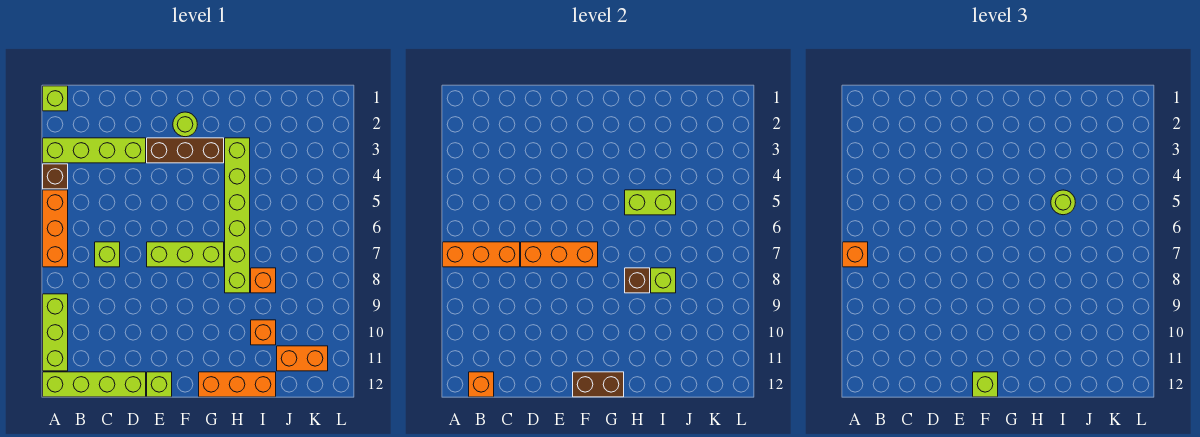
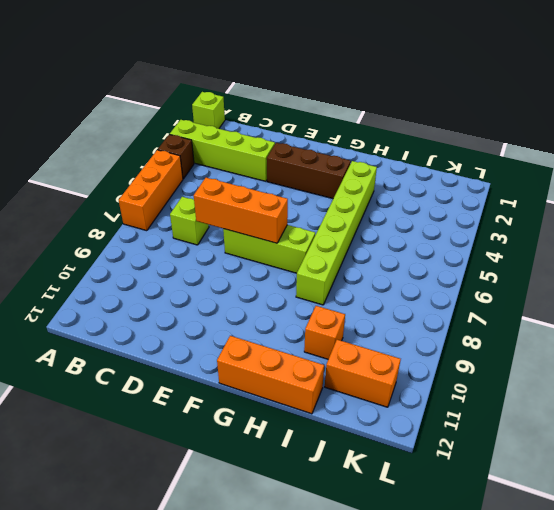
none -> lime brick A9:A11 level 1
none -> lime brick A12:D12 level 1
none -> lime brick E12 level 1

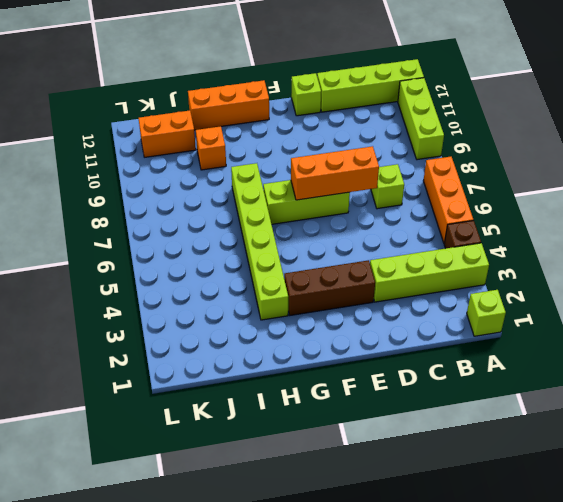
none -> lime round brick F2 level 1
none -> orange brick I8 level 1
none -> orange brick A7:C7 level 2

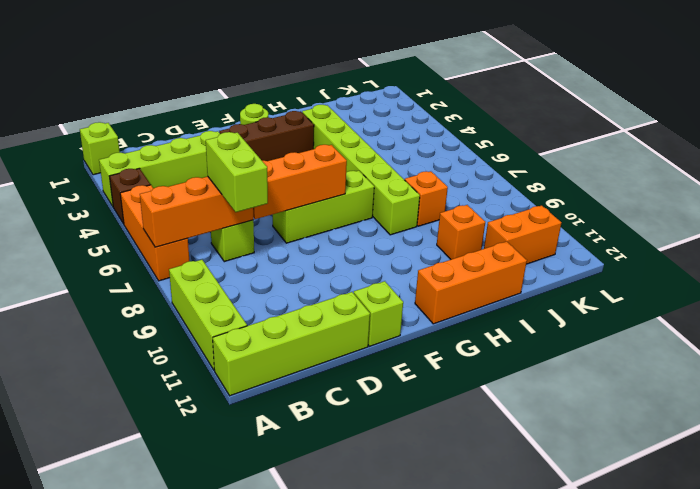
lime brick C7:C8 level 3 -> lime brick H5:I5 level 2
none -> orange brick B12 level 2
none -> brown brick F12:G12 level 2
none -> brown brick H8 level 2

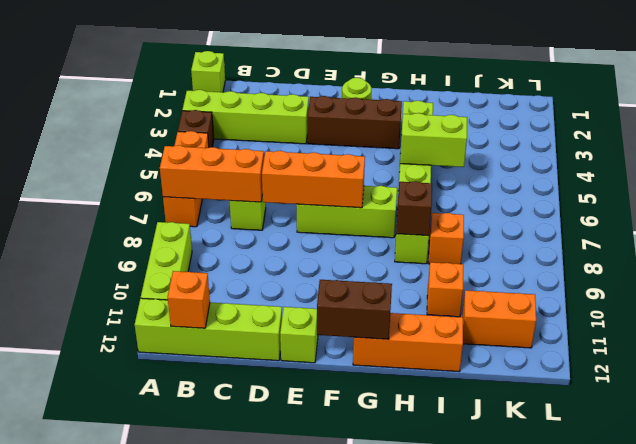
none -> lime brick I8 level 2
none -> orange brick A7 level 3
none -> lime brick F12 level 3

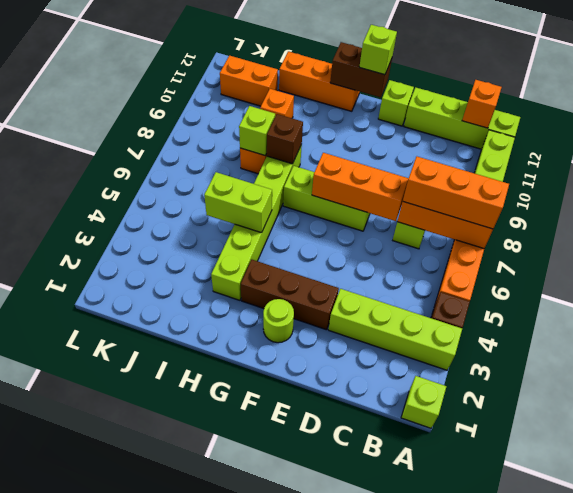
orange brick A7:C7 level 3 -> orange brick A7 level 3
none -> lime round brick I5 level 3

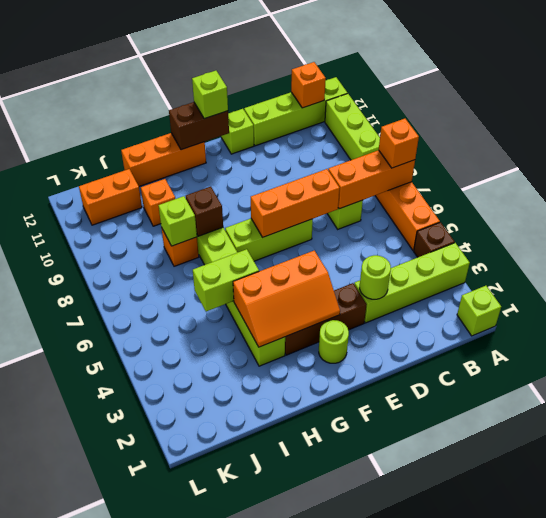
lime round brick D3 level 2 -> lime round brick I5 level 3
orange slope F3:H4 level 2 top 4 -> none

